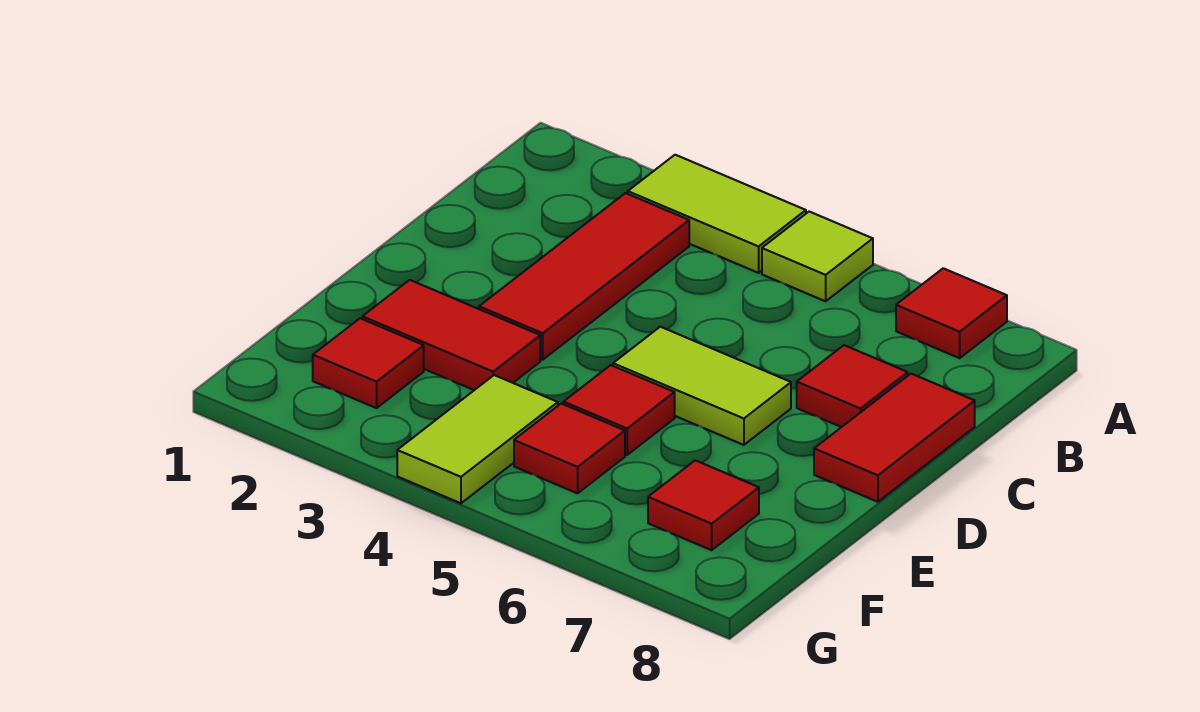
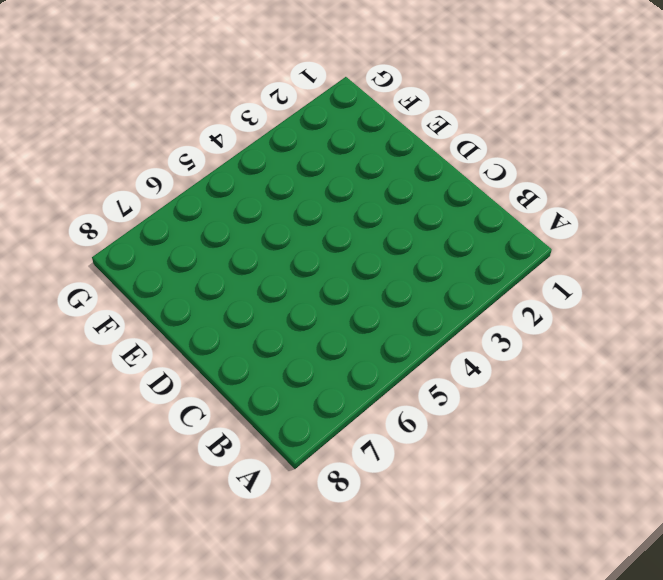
none -> lime tile A3:A4 level 1
none -> lime tile A5 level 1
none -> red tile A7 level 1

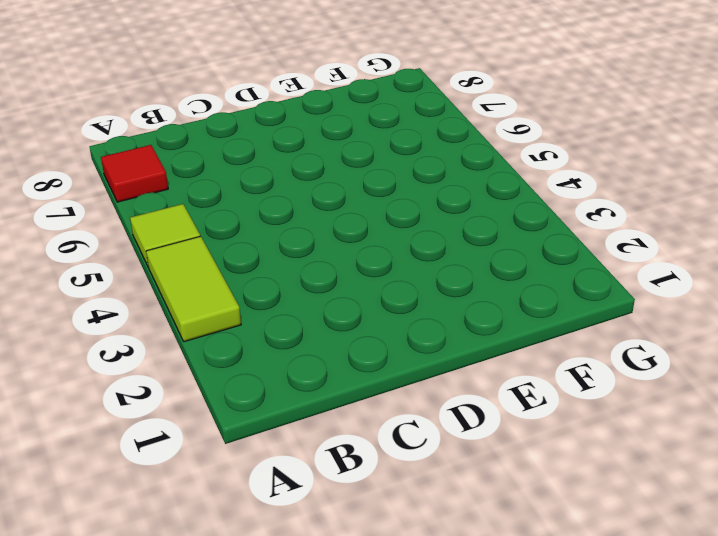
none -> red tile B3:D3 level 1
none -> red tile C7 level 1
none -> red tile C8:D8 level 1

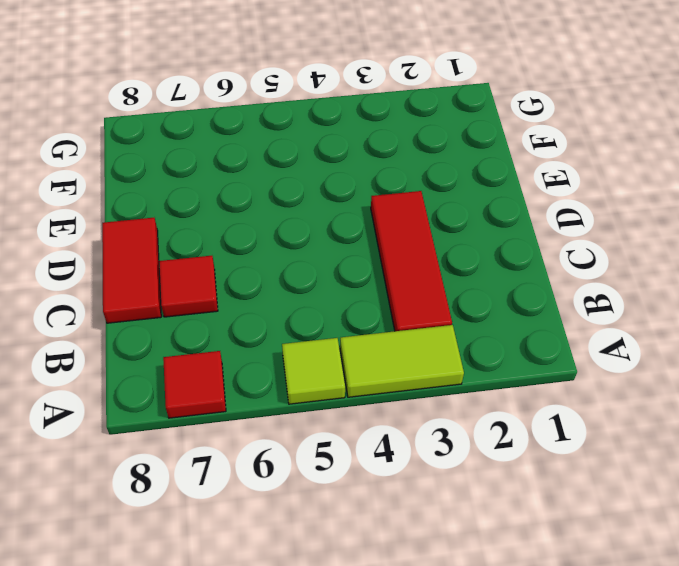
none -> lime tile D5:D6 level 1
none -> red tile E2:E3 level 1
none -> red tile E5 level 1

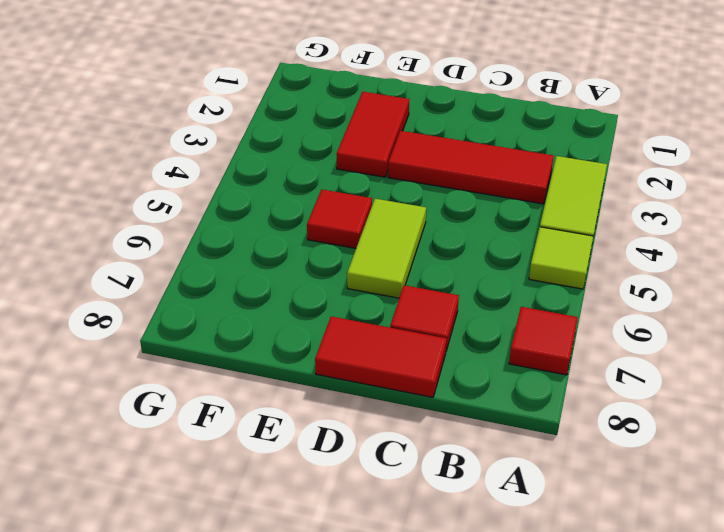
none -> red tile F2 level 1
none -> lime tile F4:G4 level 1
none -> red tile F5 level 1

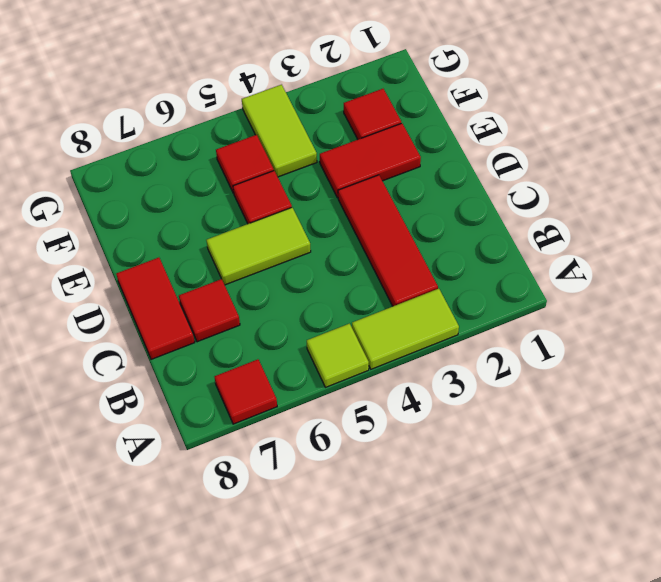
none -> red tile F7 level 1

